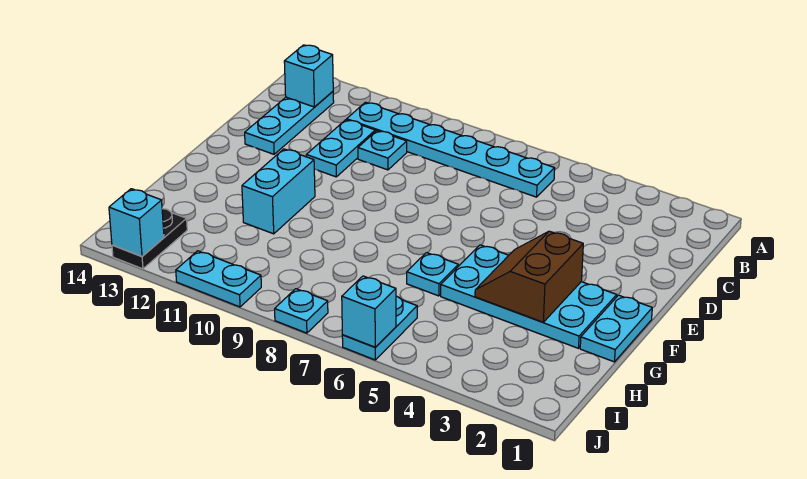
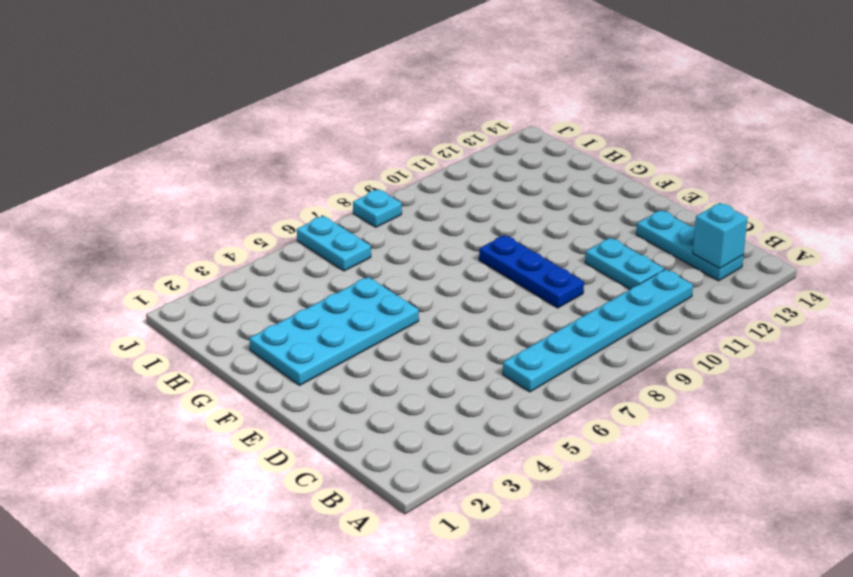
blue plate D9:F9 level 1 -> none
none -> cyan plate C10 level 1
none -> cyan plate F1:G1 level 1
none -> cyan brick F11:G11 level 1

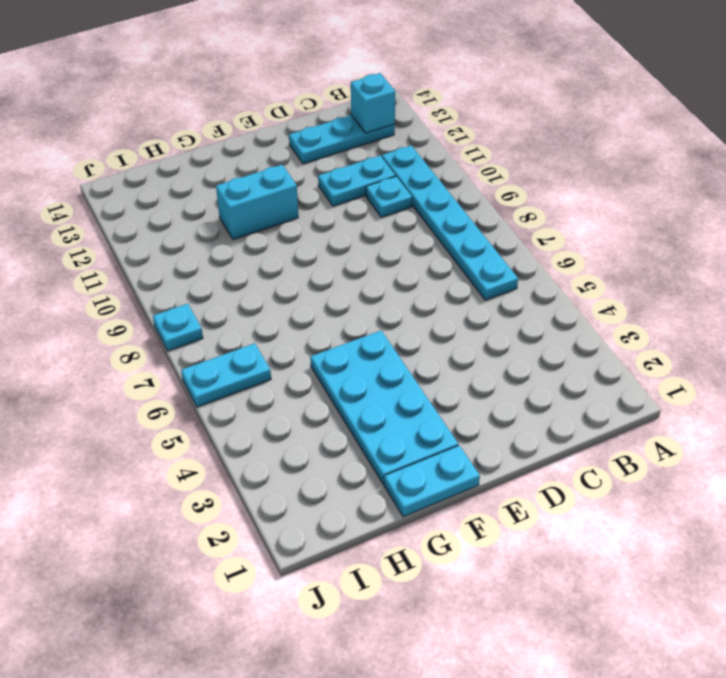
none -> cyan plate G6 level 1
none -> black plate I13:J13 level 1
none -> cyan plate J10:J11 level 1

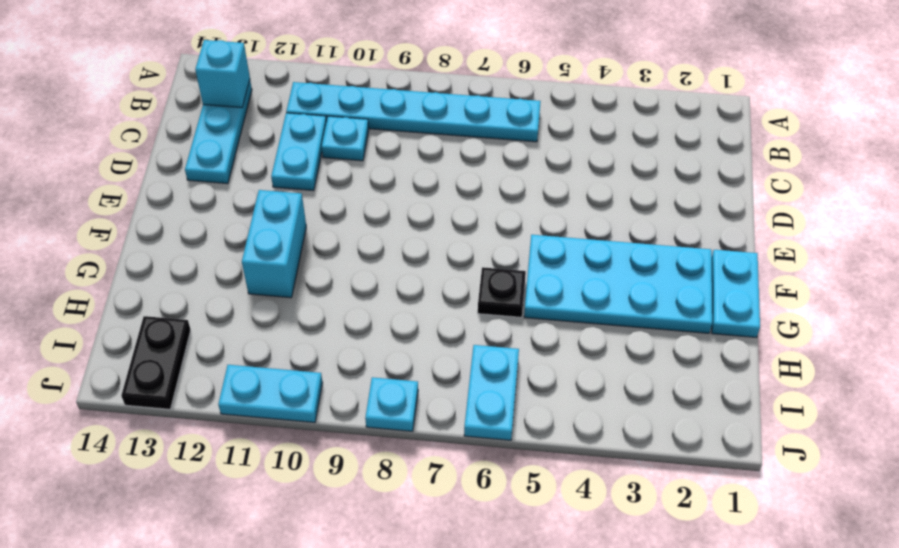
black plate G6 level 1 -> cyan plate G6 level 1
none -> brown slope F3:G4 level 2 top 3
none -> cyan brick J6 level 2
none -> cyan brick J13 level 2

